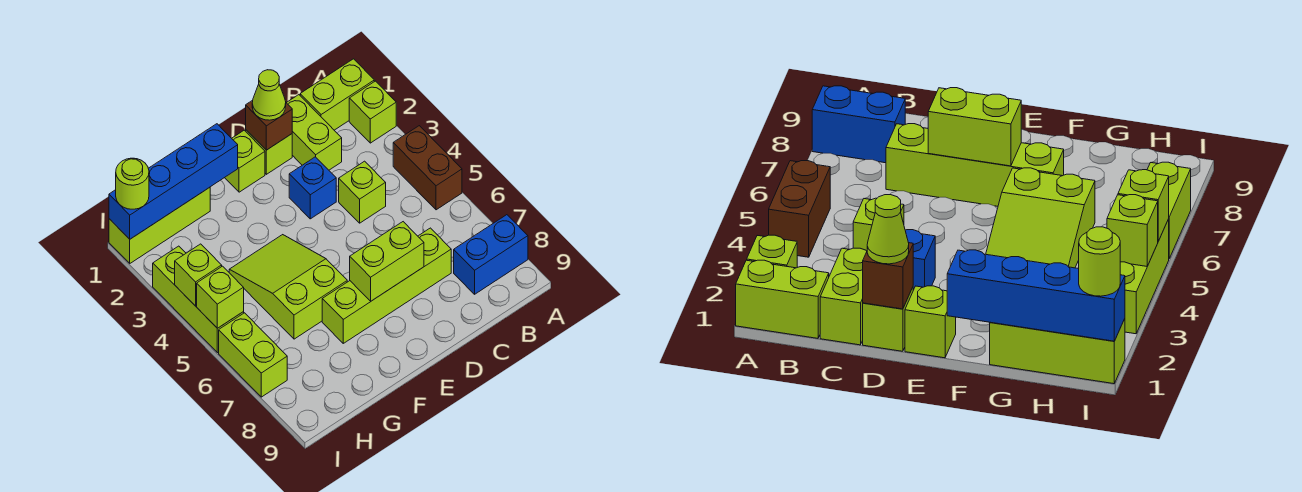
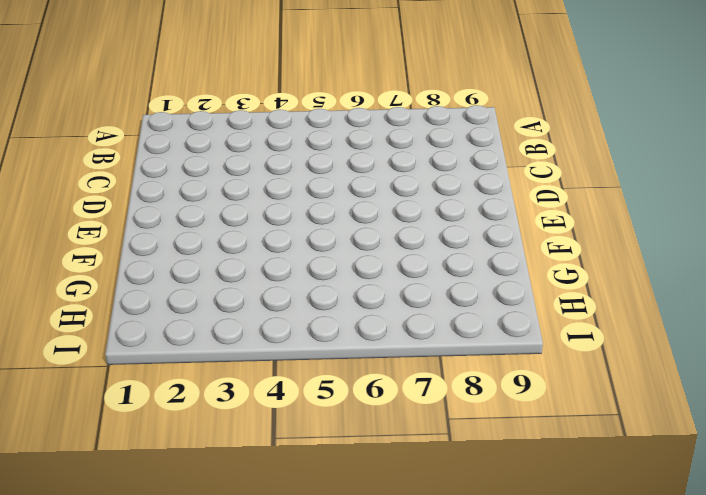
none -> lime brick A1:B1 level 1
none -> lime brick A2 level 1
none -> brown brick A4:A5 level 1

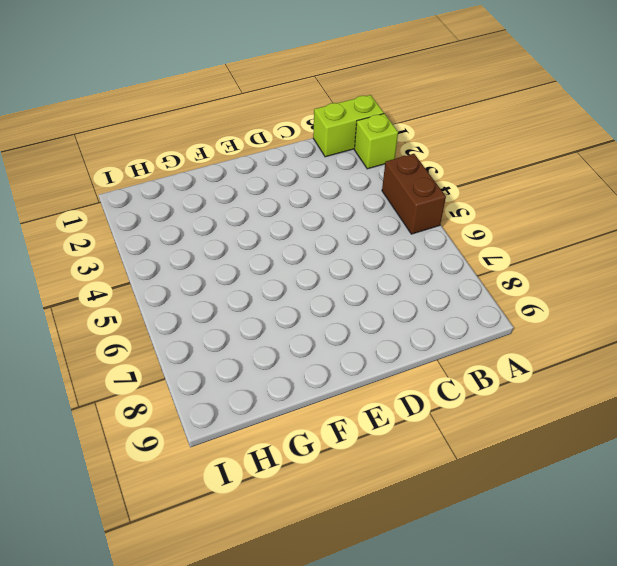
none -> blue brick A8:B8 level 1
none -> lime brick C1:C2 level 1
none -> lime brick C4 level 1

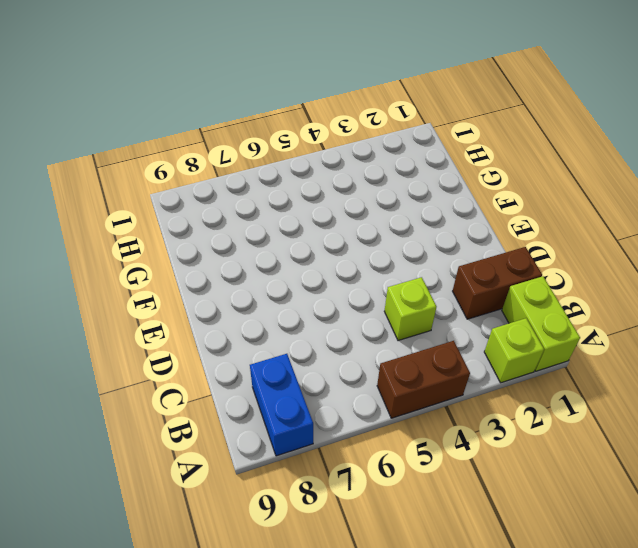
brown brick C1:C2 level 1 -> lime brick C1:C2 level 1
none -> lime brick C7:F7 level 1
none -> lime brick D1 level 1
none -> blue brick D3 level 1

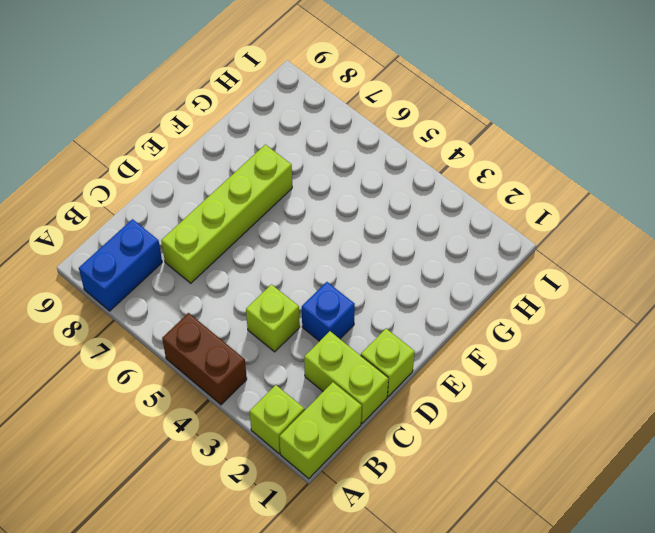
none -> lime brick E1 level 1
none -> lime slope F4:G6 level 1 top 6
none -> lime brick G1:I1 level 1

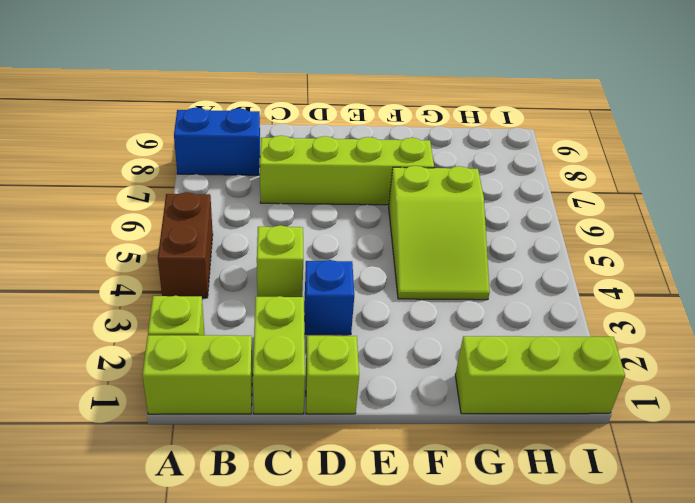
none -> lime brick E1 level 1
none -> lime brick I3:I5 level 1
none -> lime brick I6:I7 level 1

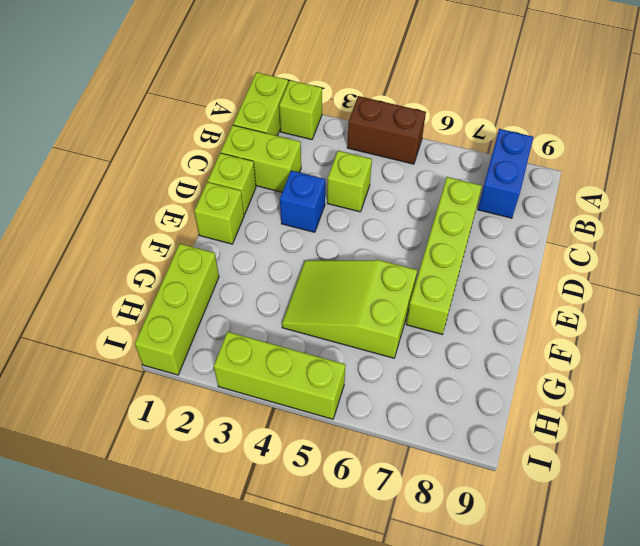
none -> lime brick I6:I7 level 1
none -> brown brick D1 level 2
none -> lime brick D7:E7 level 2

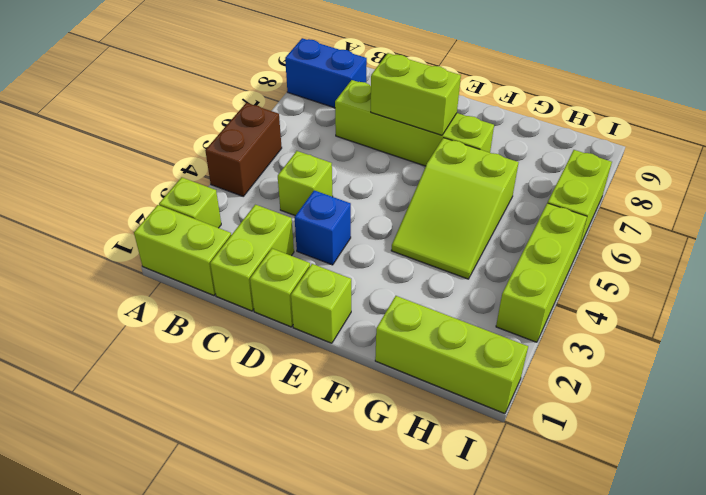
none -> brown brick D1 level 2
none -> blue brick F1:I1 level 2
none -> lime brick I4 level 2

